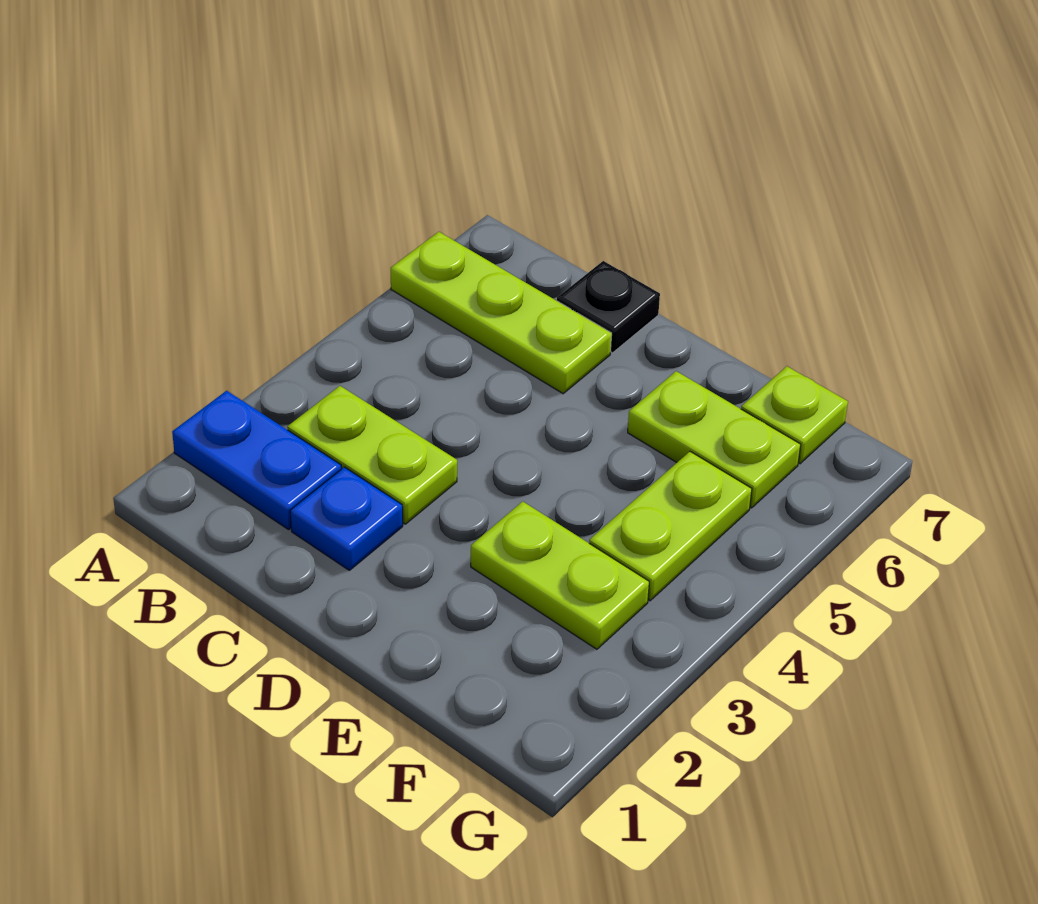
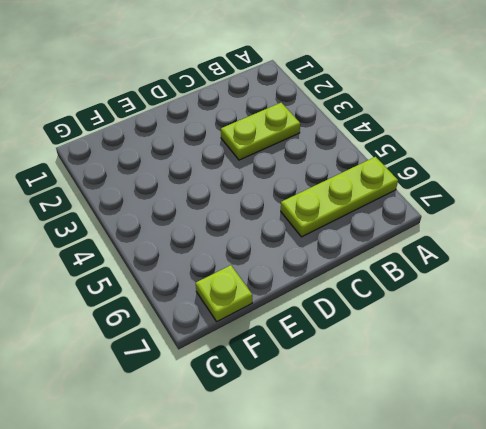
none -> blue plate A2:B2 level 1
none -> blue plate C2 level 1

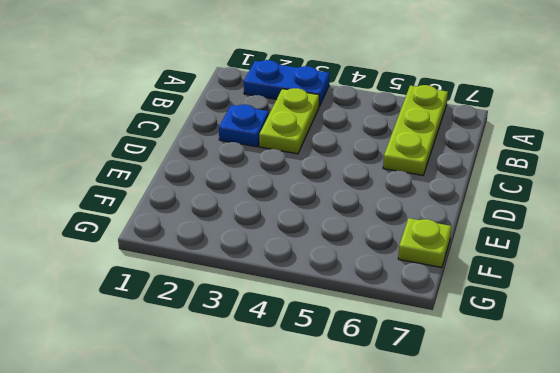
blue plate A2:A3 level 1 -> blue plate A2:B2 level 1
none -> black plate C7 level 1
none -> lime plate E3:F3 level 1

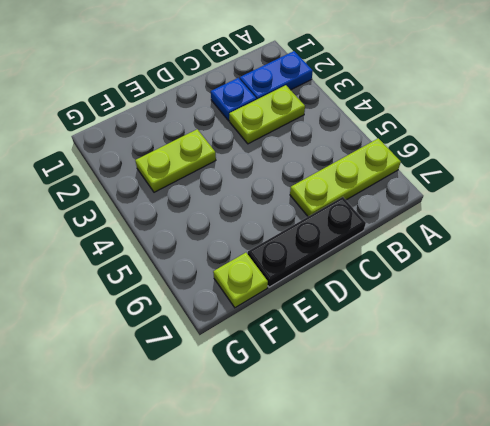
black plate C7:E7 level 1 -> black plate C7 level 1
none -> lime plate E6:F6 level 1
none -> lime plate F4:F5 level 1

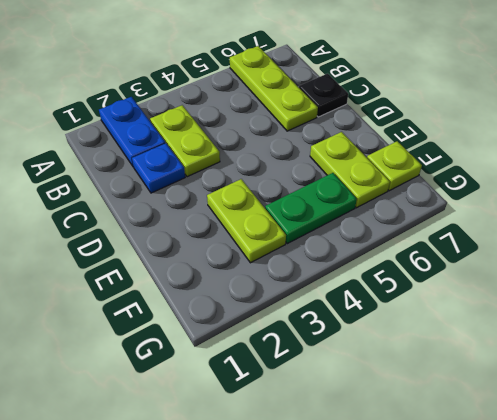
green plate F4:F5 level 1 -> lime plate F4:F5 level 1

